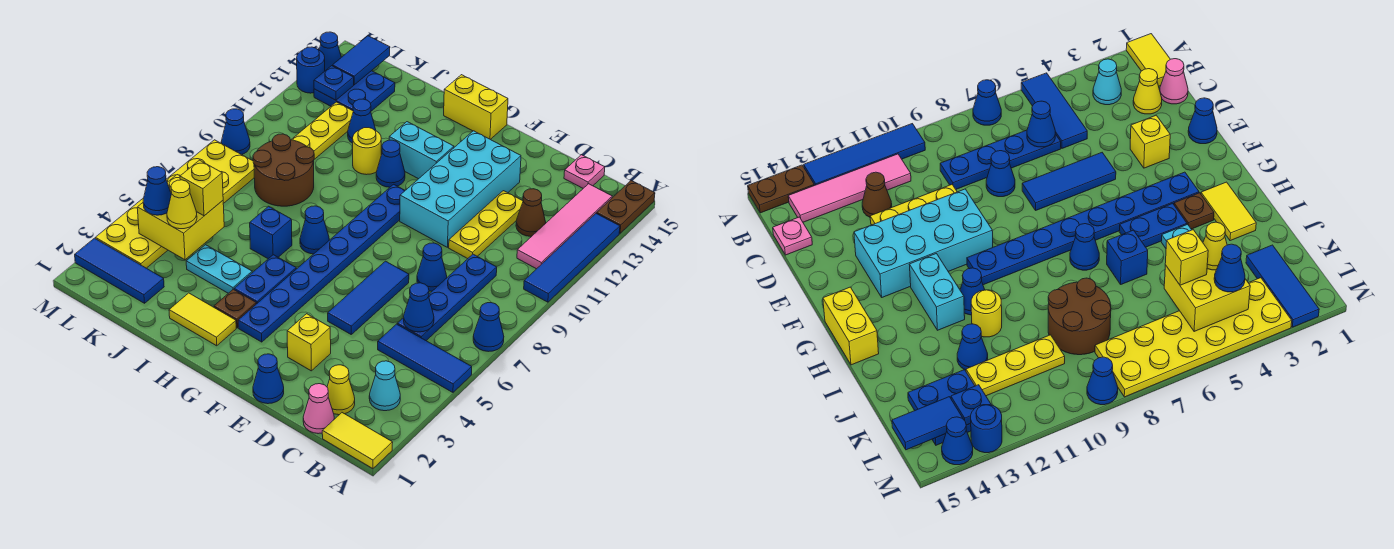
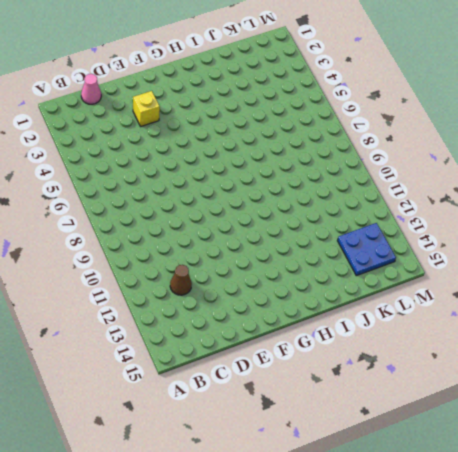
none -> yellow tile A1:B1 level 1
none -> blue tile A5:C5 level 1
none -> blue cone A7 level 1
none -> blue tile A10:A13 level 1

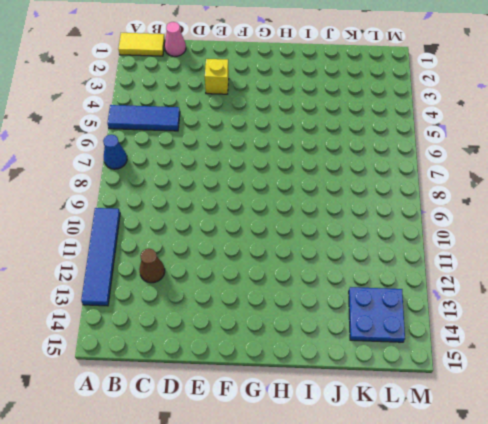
none -> brown plate A14:A15 level 1
none -> cyan cone B3 level 1
none -> pink tile B11:B14 level 1
none -> yellow cone C2 level 1

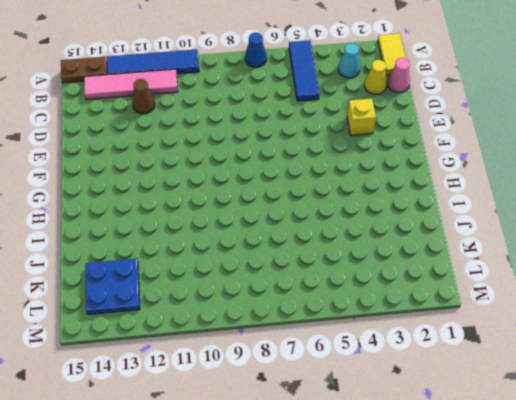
none -> blue plate C6:C9 level 1
none -> pink plate C15 level 1
none -> blue cone D8 level 1
none -> yellow plate D10:D12 level 1

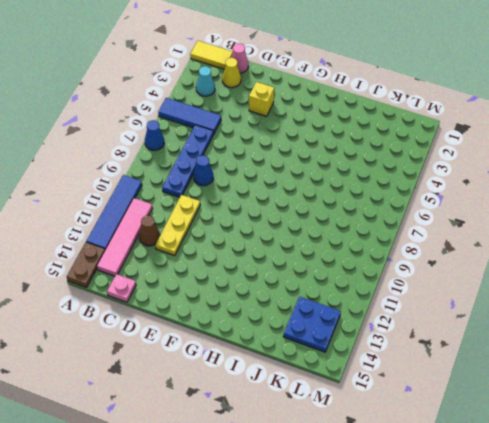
none -> blue cone E1 level 1
none -> blue tile E5:E7 level 1
none -> cyan brick E10:F13 level 1
none -> blue plate G3:G10 level 1

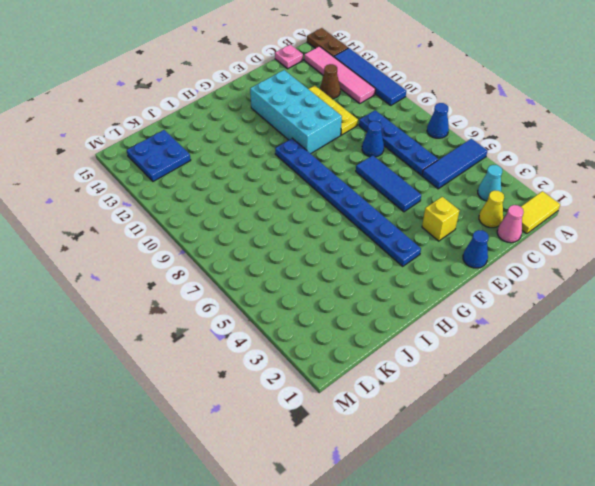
none -> cyan brick G12:H12 level 1
none -> yellow brick G15:H15 level 1
none -> yellow tile H2:I2 level 1
none -> brown plate H3 level 1

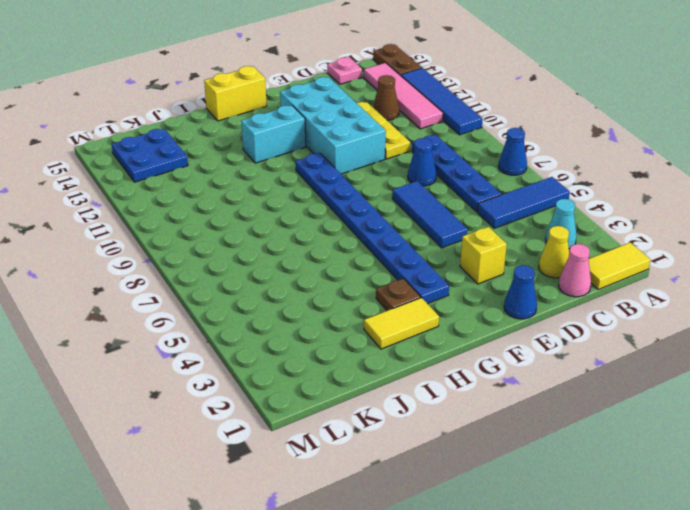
none -> blue plate H4:H5 level 1
none -> blue cone H7 level 1
none -> blue cone H11 level 1
none -> cyan plate I4:J4 level 1

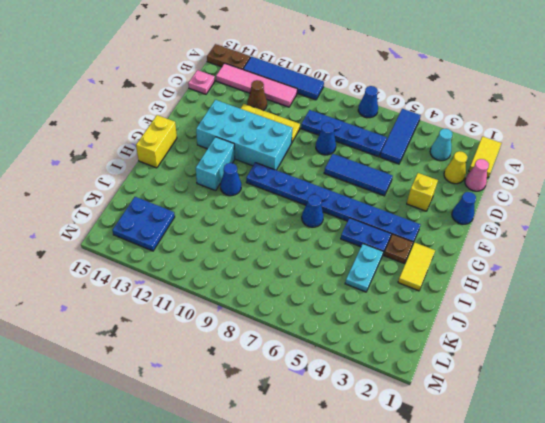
none -> blue brick I6 level 1
none -> yellow round brick I11 level 1
none -> brown round brick J8:K9 level 1
none -> blue cone J12 level 1

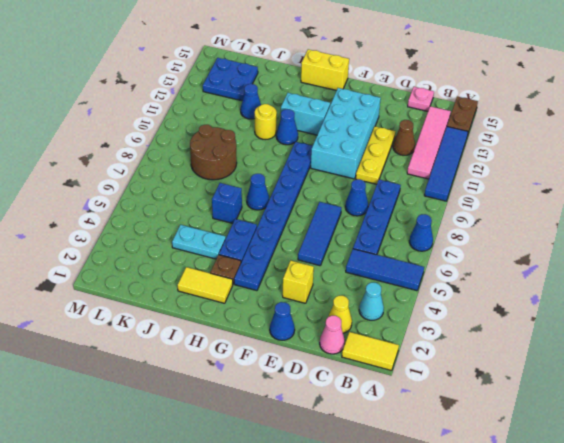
none -> blue tile K2:M2 level 1
none -> yellow plate K10:K12 level 1
none -> yellow plate L3:M8 level 1
none -> blue cone M9 level 1

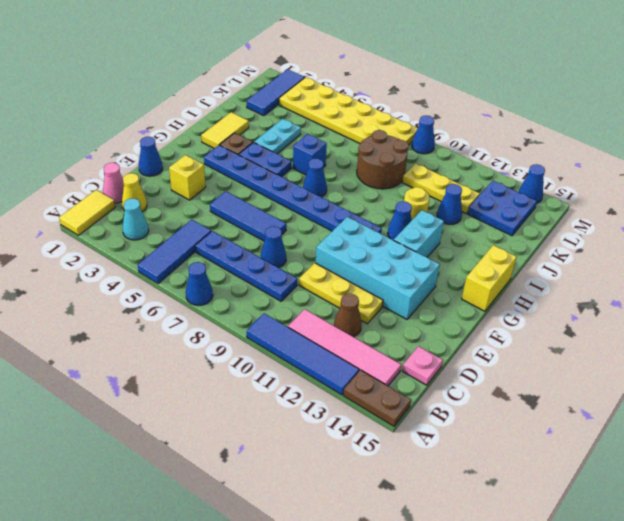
none -> blue round brick M13 level 1
none -> blue cone C6 level 2
none -> yellow brick K4:L5 level 2
none -> blue plate L13 level 2

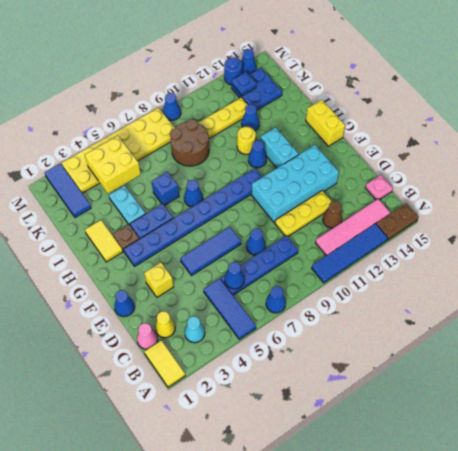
none -> blue tile L14:L15 level 2
none -> yellow cone K4 level 3
none -> yellow brick K5 level 3
none -> blue cone L4 level 3

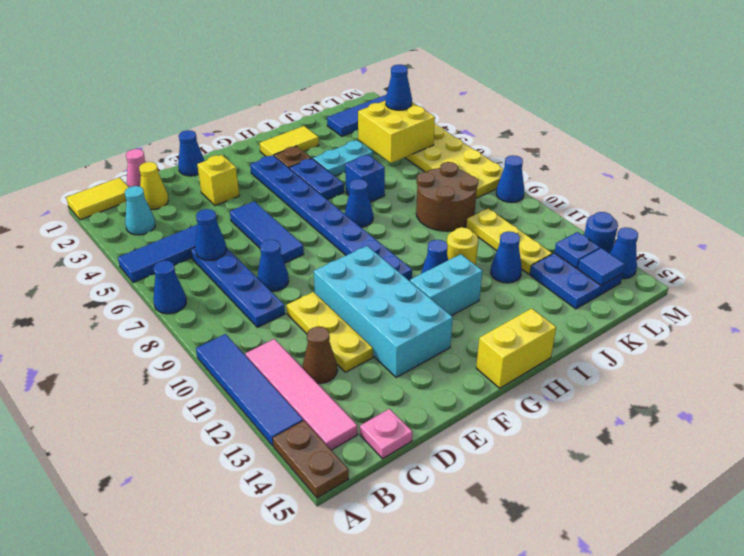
blue tile L14 level 2 -> blue tile L14:L15 level 2
none -> yellow cone K4 level 3
none -> yellow brick K5 level 3

